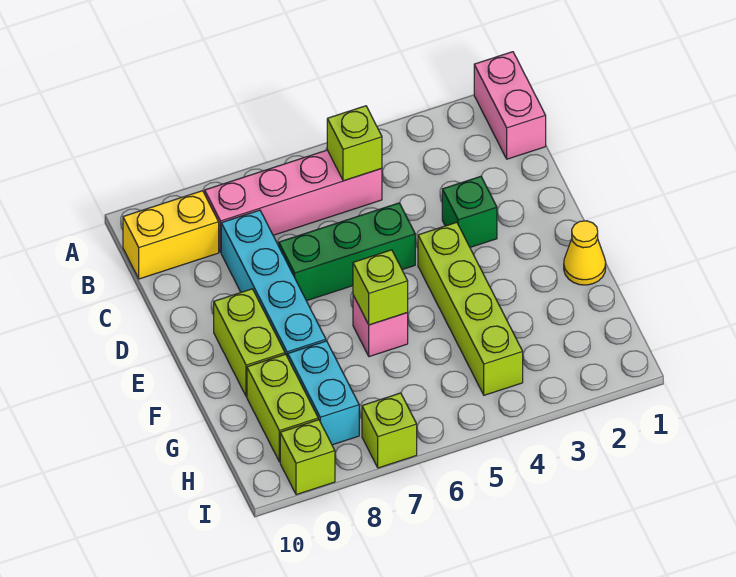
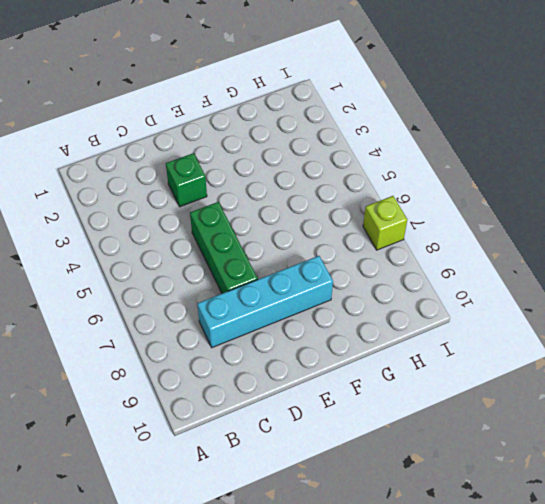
none -> pink brick A1:B1 level 1
none -> pink brick B5:B8 level 1
none -> yellow brick B9:B10 level 1

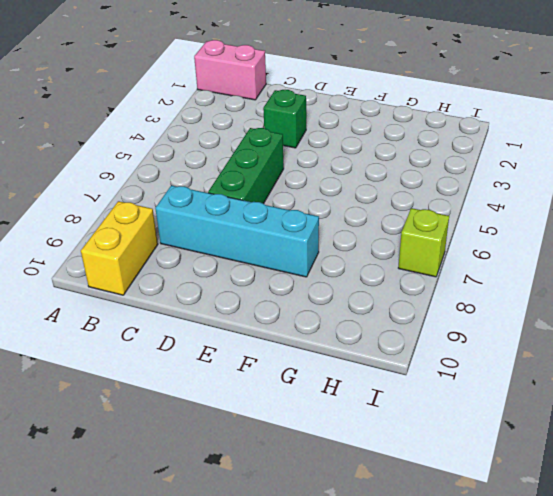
none -> pink brick B5:B8 level 1
none -> lime brick E4:H4 level 1
none -> lime brick E9:F9 level 1

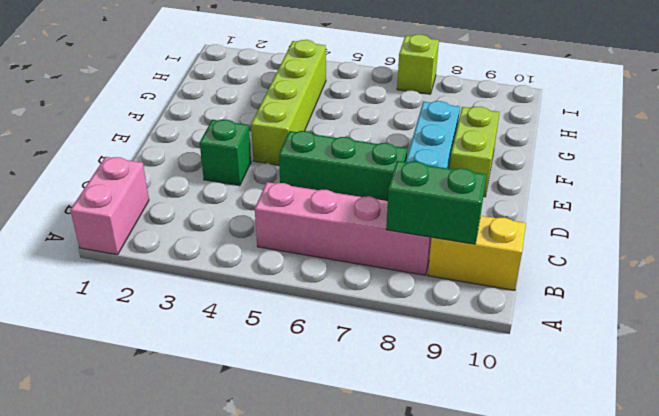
green brick B8:B9 level 2 -> none
none -> yellow cone F1 level 1
none -> pink brick F6 level 1
none -> cyan brick G8:H8 level 1

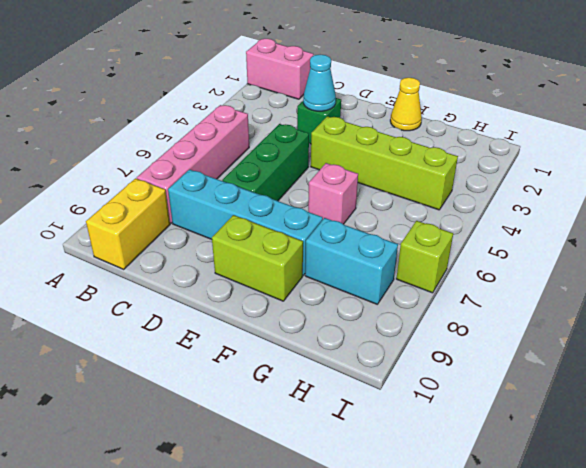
cyan cone D3 level 2 -> none
none -> lime brick G9:H9 level 1
none -> lime brick I9 level 1
none -> lime brick B5 level 2

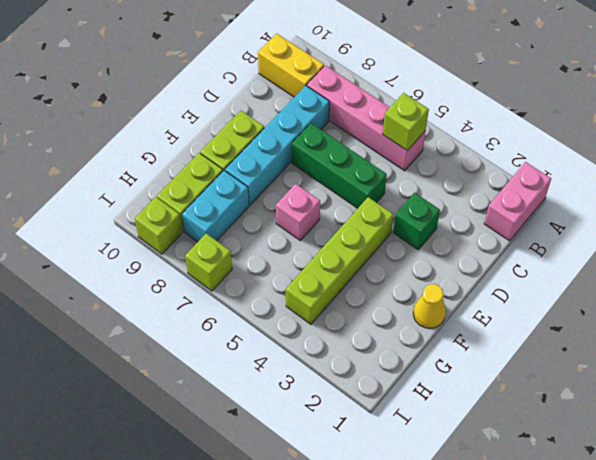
none -> lime brick F6 level 2

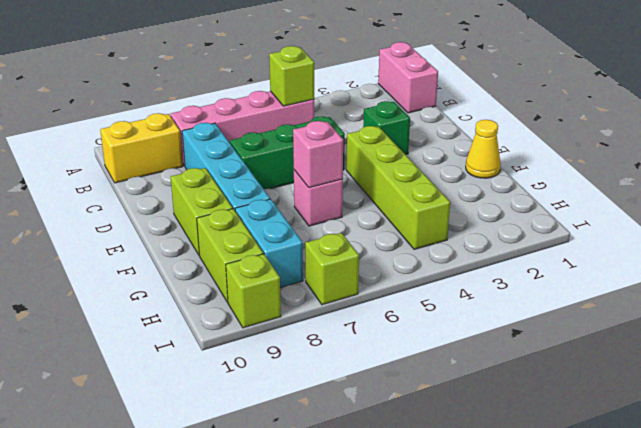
pink brick F6 level 2 -> lime brick F6 level 2

